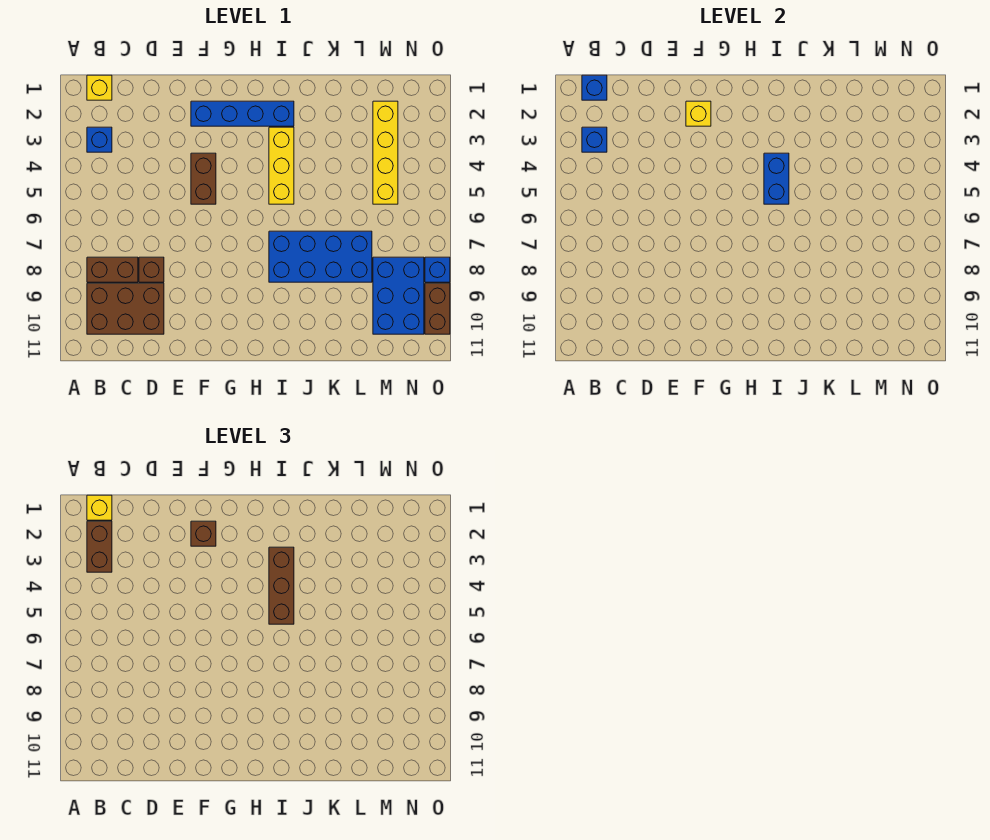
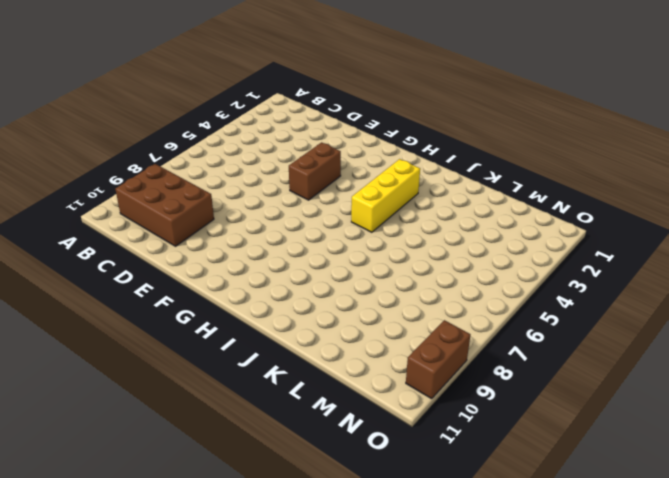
none -> yellow brick B1 level 1
none -> blue brick B3 level 1
none -> brown brick B8:C8 level 1

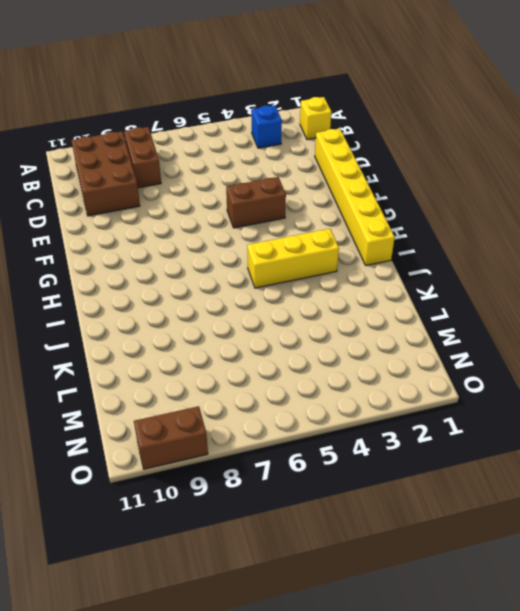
yellow brick D1:I1 level 1 -> none
none -> brown brick D8 level 1
none -> blue brick F2:I2 level 1
none -> blue brick I7:L8 level 1

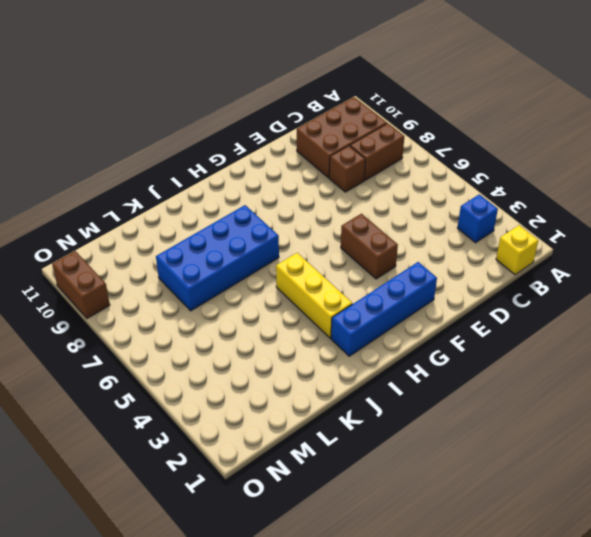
none -> yellow brick M2:M5 level 1
none -> blue brick M8:N10 level 1
none -> blue brick O8 level 1

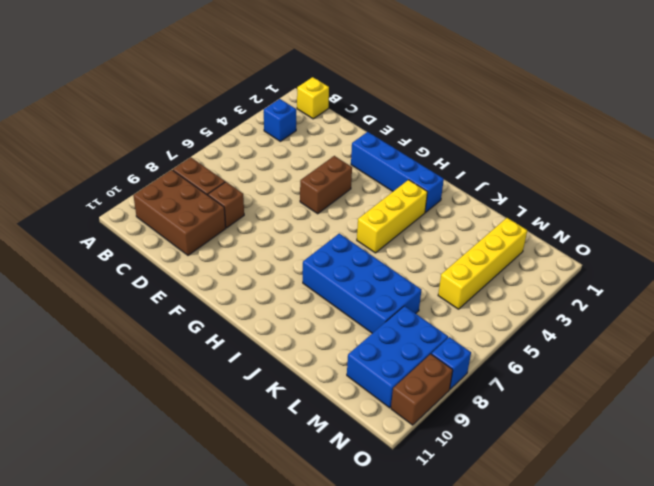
none -> blue brick B1 level 2
none -> blue brick B3 level 2
none -> yellow brick F2 level 2

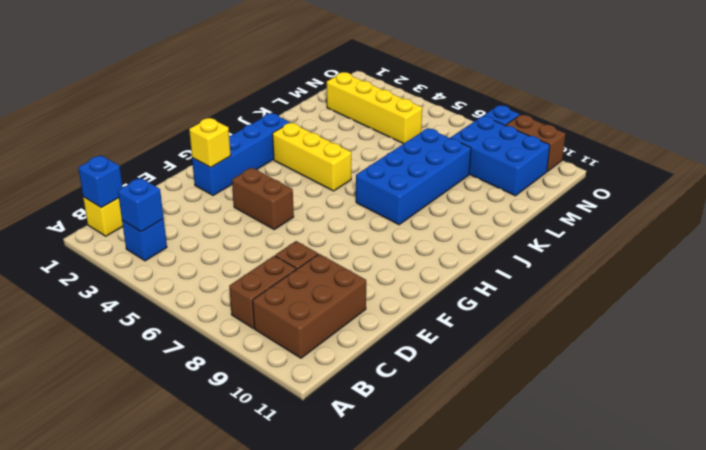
none -> blue brick I4:I5 level 2
none -> yellow brick B1 level 3
none -> brown brick B2:B3 level 3

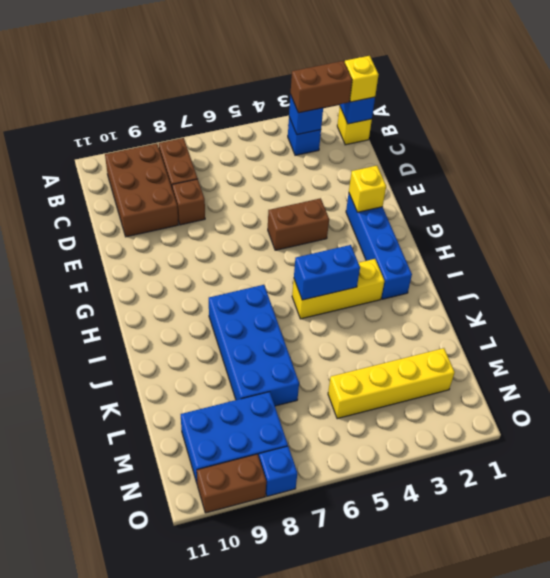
none -> brown brick F2 level 3
none -> brown brick I3:I5 level 3

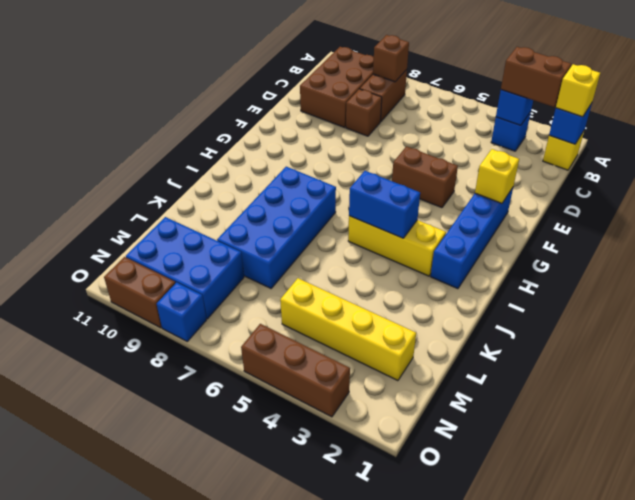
brown brick B8 level 2 -> brown brick F2 level 3
brown brick O3:O5 level 1 -> brown brick I3:I5 level 3

